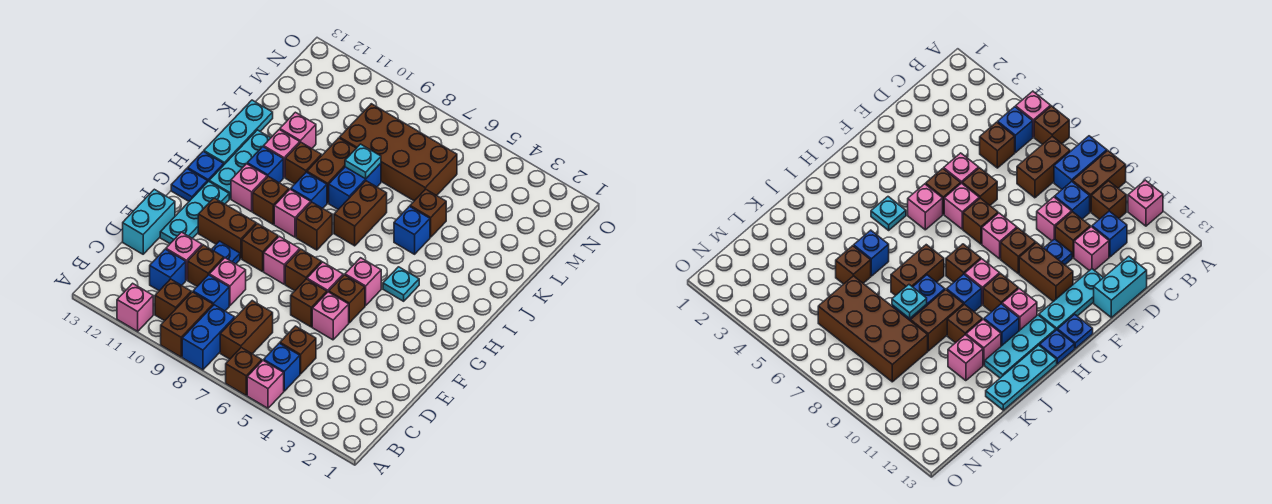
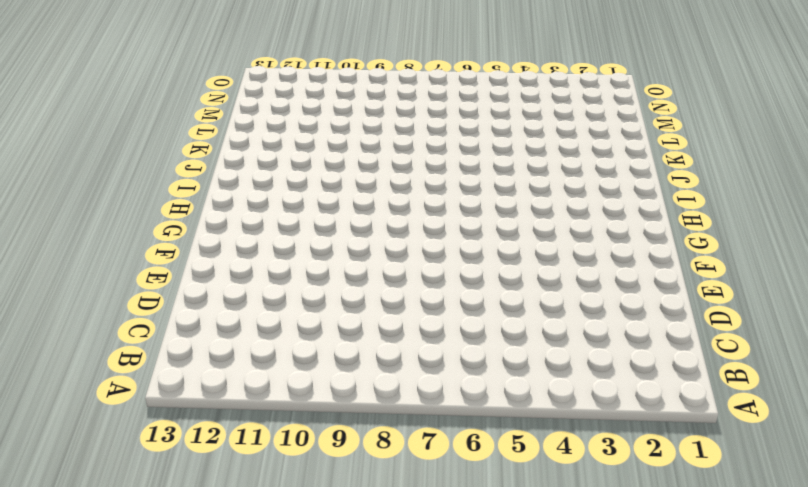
none -> pink brick A5 level 1
none -> brown brick A6 level 1
none -> blue brick A8:B8 level 1
none -> brown brick A9:B9 level 1

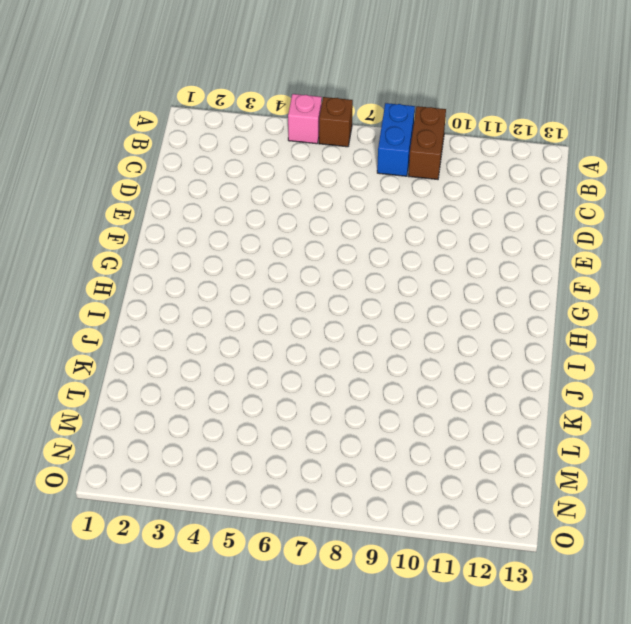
none -> pink brick A11 level 1
none -> blue brick B5 level 1
none -> brown brick B7:C7 level 1
none -> brown brick B10 level 1

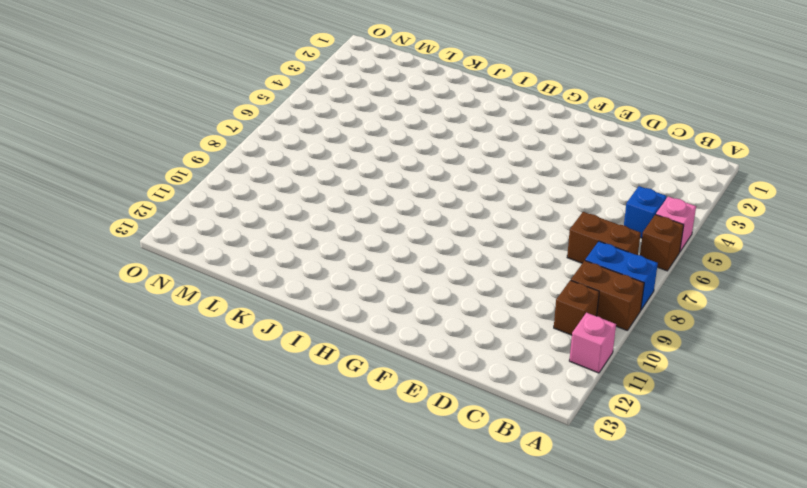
none -> brown brick C5 level 1
none -> blue brick C9 level 1
none -> blue brick C11 level 1
none -> pink brick D9 level 1

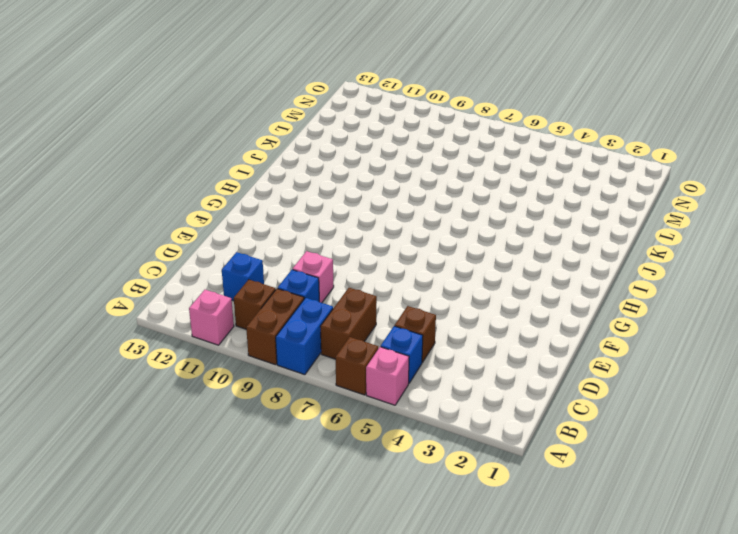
none -> brown brick D10 level 1
none -> pink brick D11 level 1
none -> cyan brick D13:E13 level 1
none -> pink brick E5 level 1

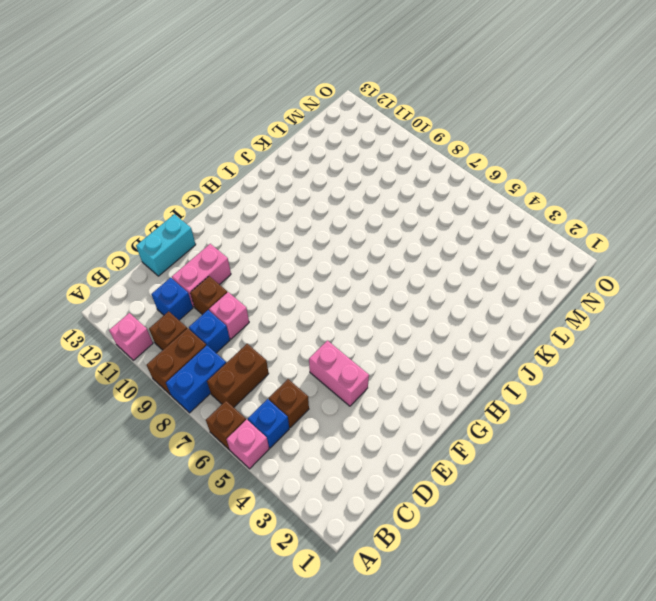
pink brick D11:E11 level 1 -> pink brick D11 level 1
pink brick E4:E5 level 1 -> pink brick E5 level 1
none -> brown brick E6 level 1
none -> blue plate E10 level 1
none -> cyan plate E12:G12 level 1
none -> brown brick F5 level 1

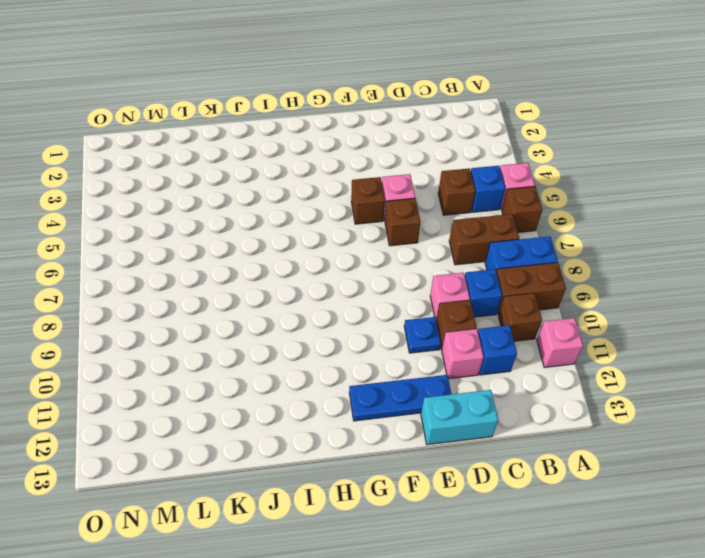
blue plate E12:G12 level 1 -> cyan plate E12:G12 level 1
none -> pink brick F6 level 1
none -> brown brick F7 level 1
none -> pink brick F8 level 1
none -> brown brick F9 level 1

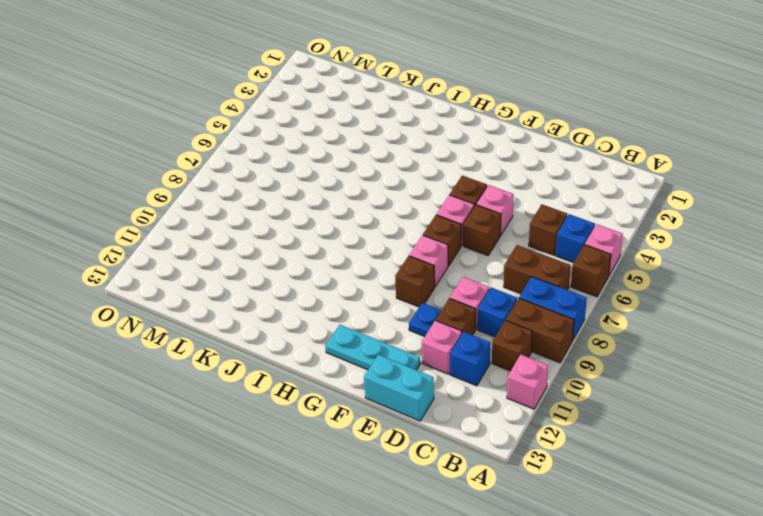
none -> brown brick F10:F11 level 1
none -> pink brick G5 level 1
none -> blue plate G13 level 1
none -> cyan plate H4 level 1

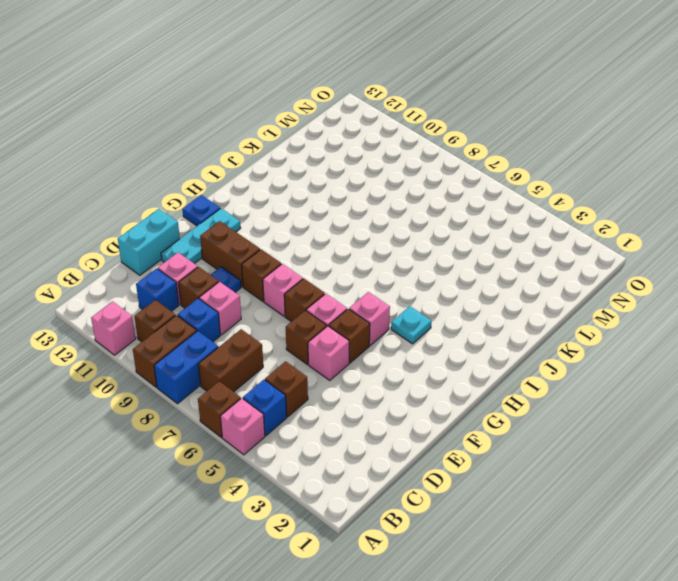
none -> brown brick H8 level 1
none -> pink brick H9 level 1
none -> brown brick H10 level 1
none -> pink brick H11 level 1

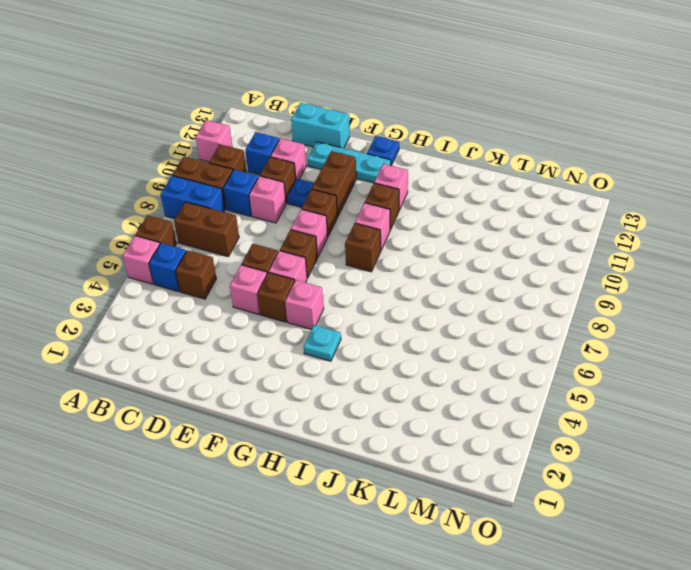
none -> cyan plate H12:J12 level 1
none -> blue plate H13 level 1
none -> brown brick I7:J7 level 1
none -> blue brick I9 level 1

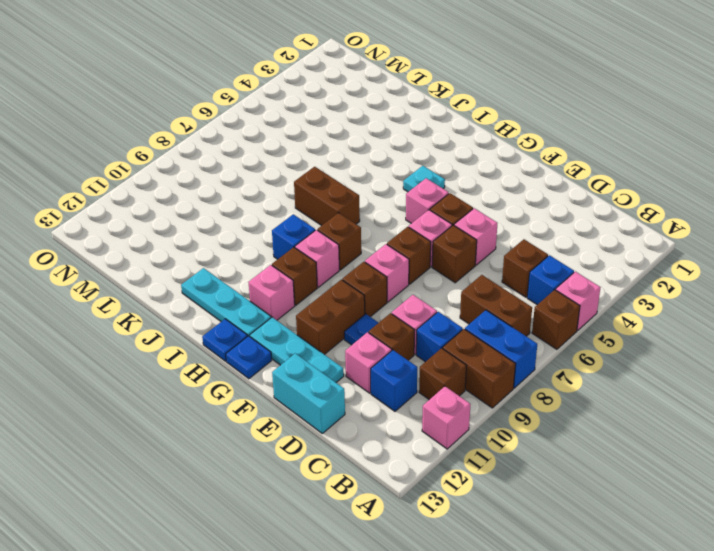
none -> blue brick I11 level 1
none -> cyan plate I13:K13 level 1
none -> blue brick J5 level 1
none -> blue brick J8:K8 level 1

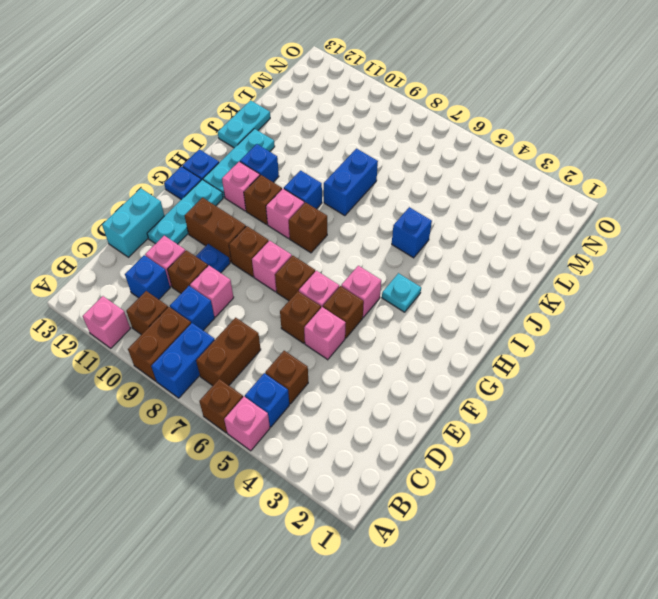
cyan plate J13:K13 level 1 -> cyan plate I13:K13 level 1
none -> brown brick I7:J7 level 1
none -> brown brick J9:K9 level 1
none -> brown brick J10 level 1
none -> pink brick J11 level 1

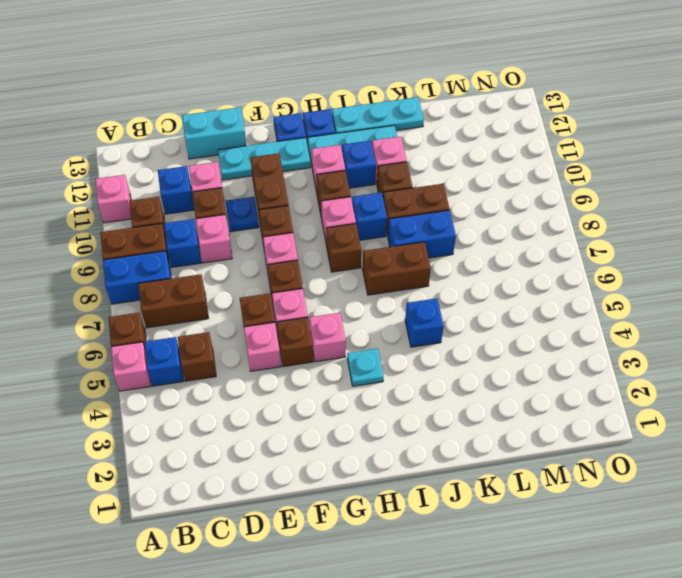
none -> brown brick K5 level 1
none -> pink brick K11 level 1
none -> brown brick L6:M9 level 1
none -> cyan plate K8 level 2

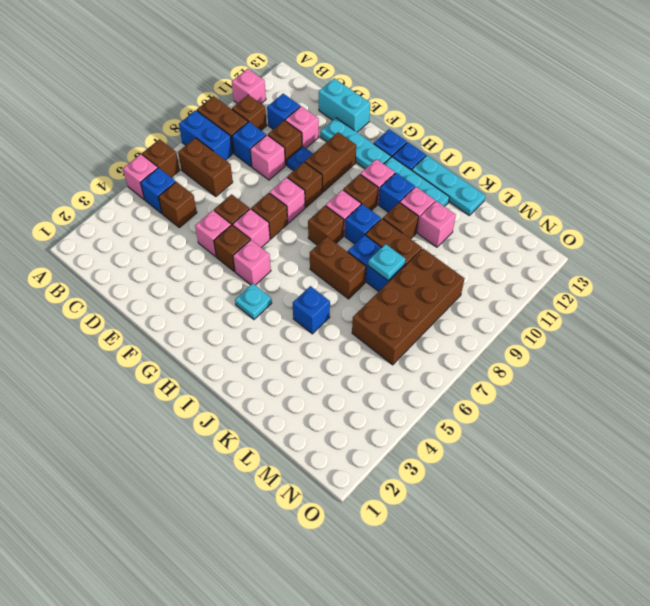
none -> brown brick K5 level 1

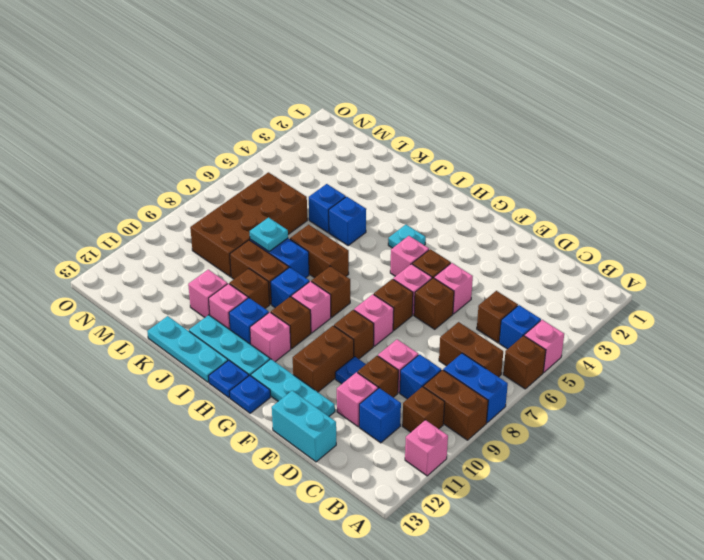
blue brick K5 level 1 -> brown brick K5 level 1

